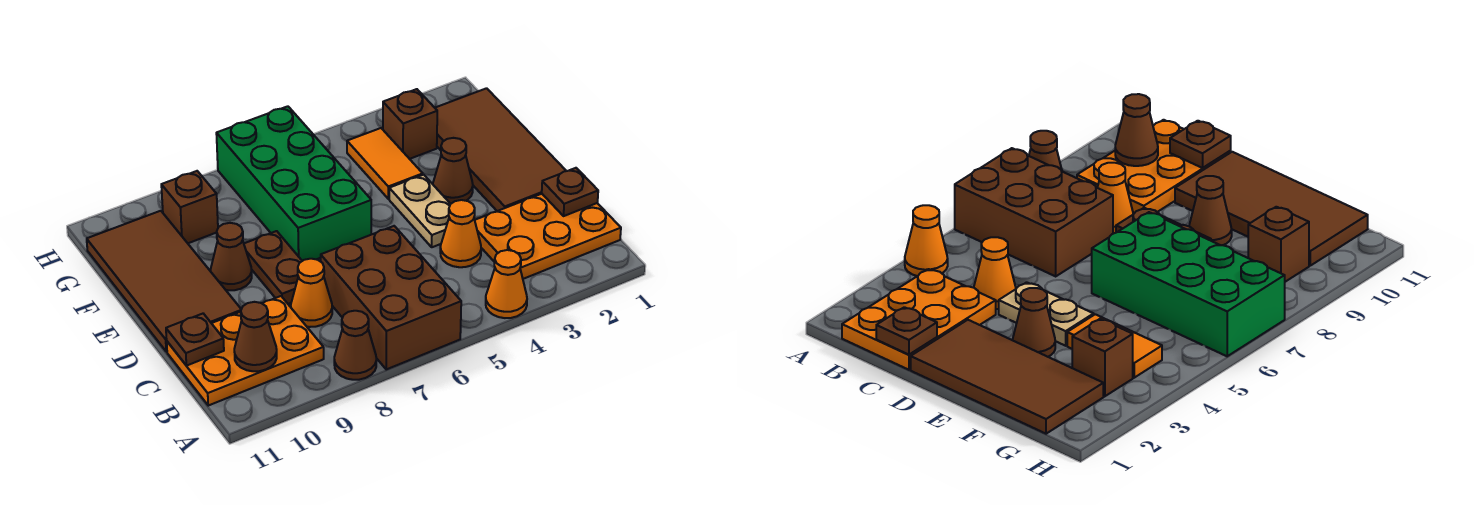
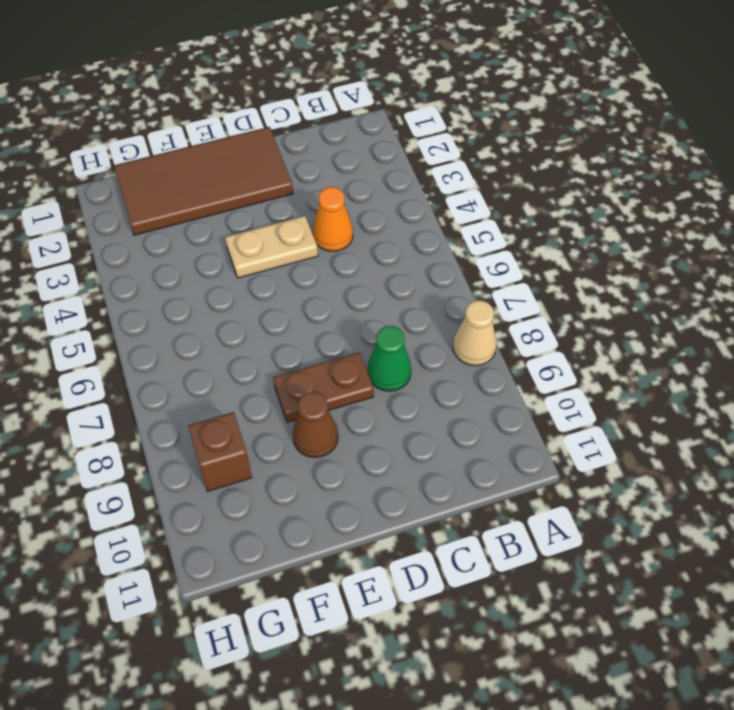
tan cone A8 level 1 -> brown cone A8 level 1
green cone C8 level 1 -> orange cone C8 level 1
none -> orange cone A4 level 1
none -> brown brick A6:C7 level 1
none -> orange plate B1:C3 level 1

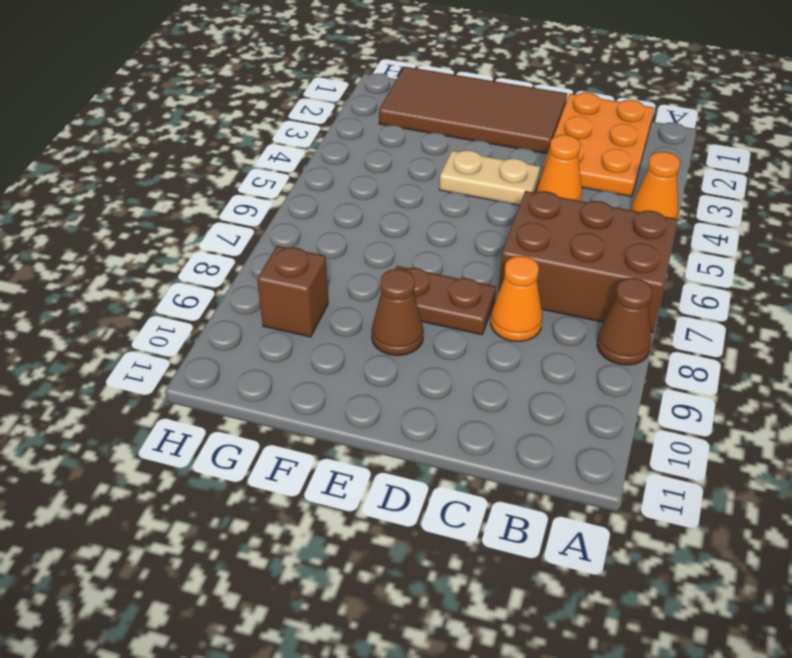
none -> orange plate B9:C11 level 1
none -> brown tile D10:G11 level 1
none -> brown cone E3 level 1

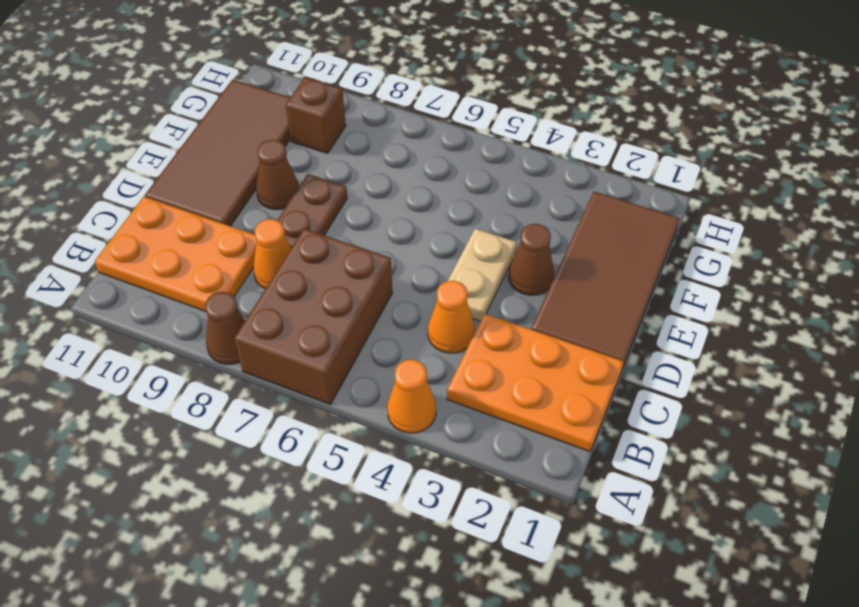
none -> green brick E6:H7 level 1
none -> orange tile F4:G4 level 1
none -> brown brick G3 level 1

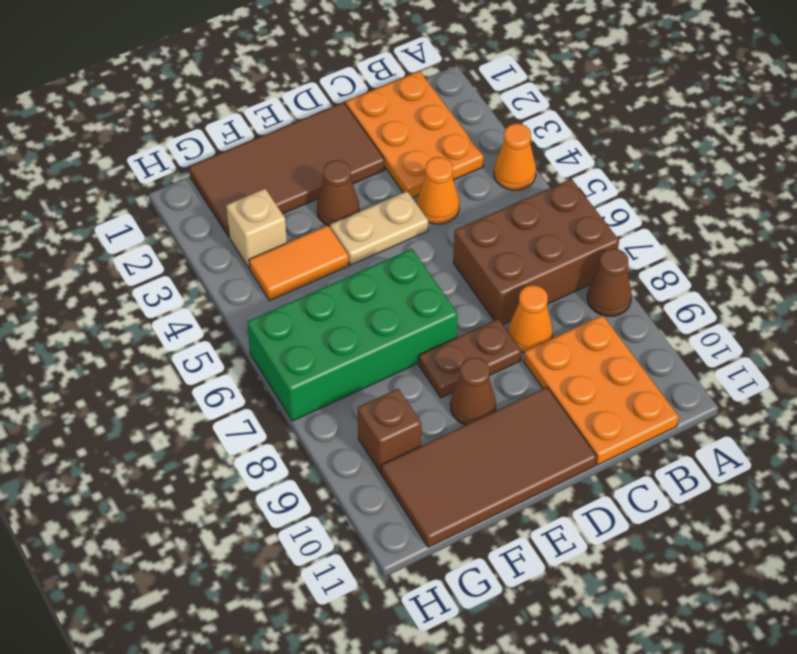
tan brick G3 level 1 -> brown brick G3 level 1
none -> brown cone B10 level 2
none -> brown plate C1 level 2
none -> brown plate C11 level 2

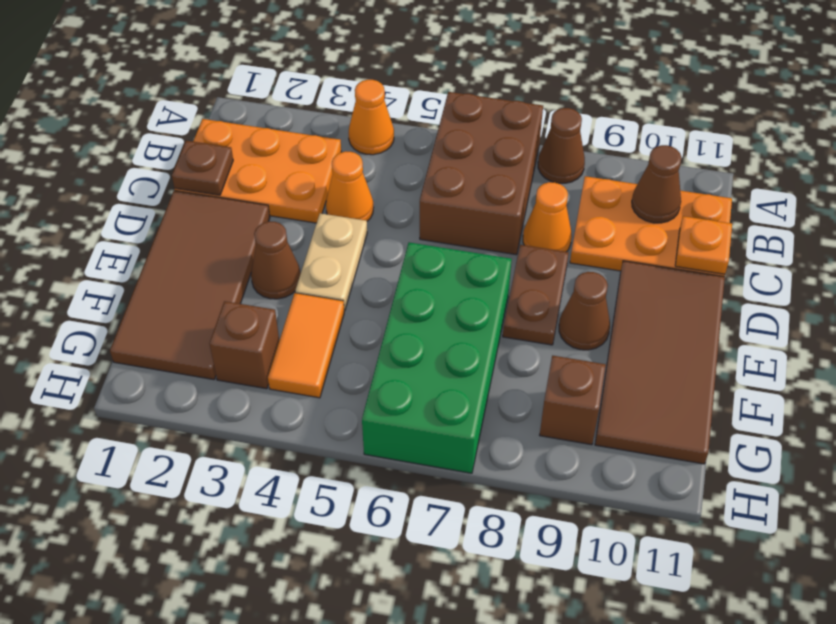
orange plate C11 level 2 -> brown plate C11 level 2

